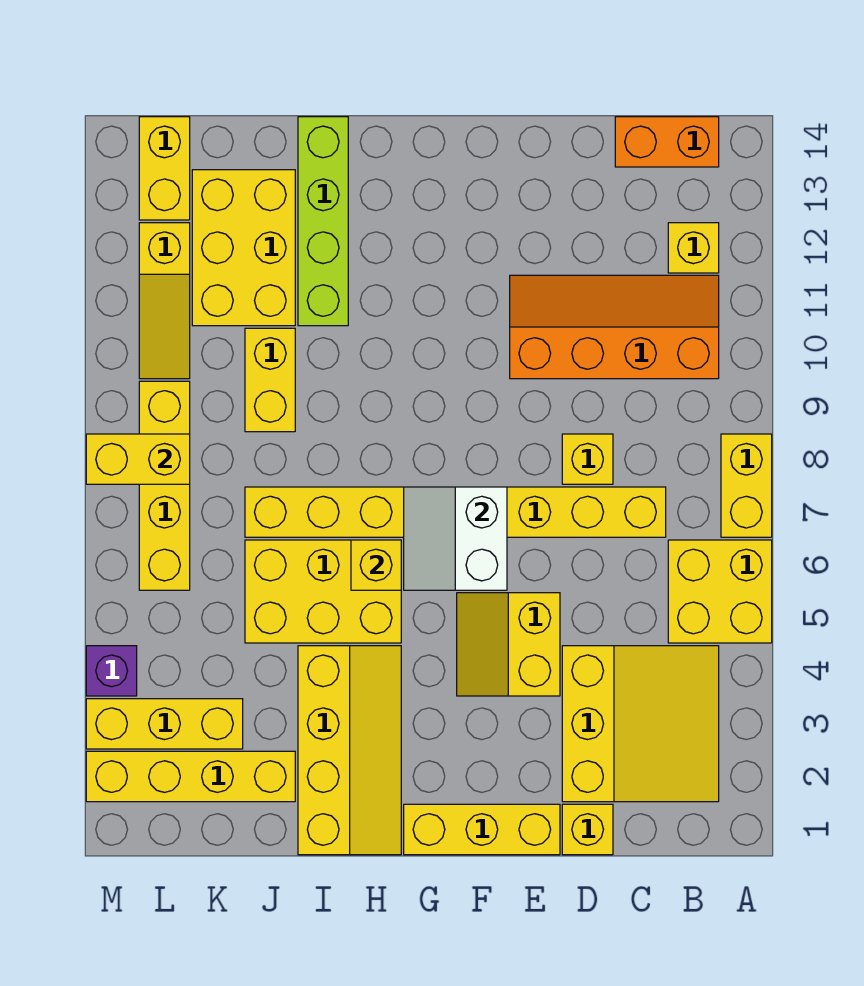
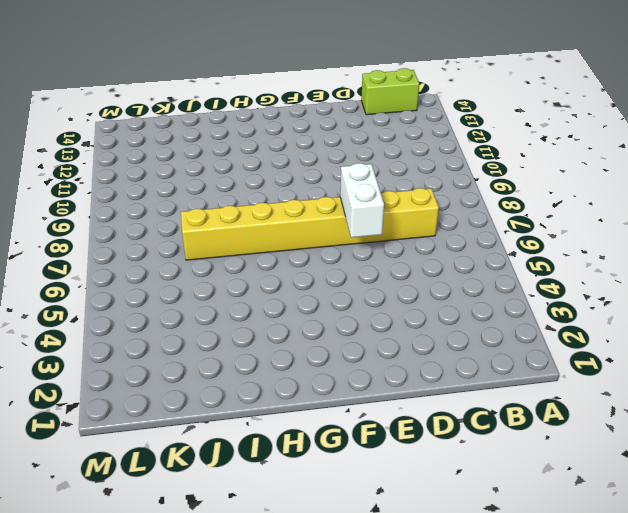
lime brick B14:C14 level 1 -> orange brick B14:C14 level 1
white brick E6:E7 level 2 -> none
none -> yellow brick A5:B6 level 1
none -> yellow brick A7:A8 level 1
none -> yellow slope B2:D4 level 1 top D

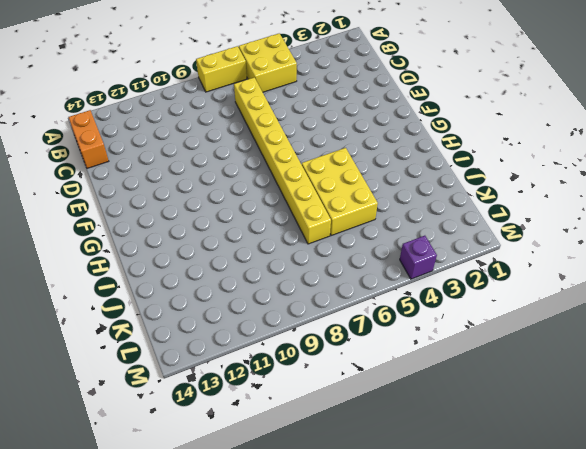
none -> yellow slope B2:D4 level 1 top D
none -> orange slope B10:E11 level 1 top 10
none -> yellow brick B12 level 1

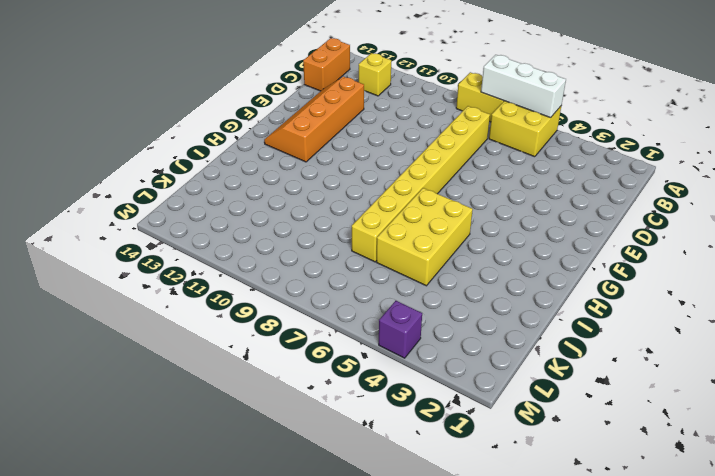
white brick A5:A7 level 2 -> none
orange slope D12:G13 level 1 top 12 -> orange slope B10:E11 level 1 top 10
none -> yellow slope B2:D4 level 1 top D
none -> yellow brick D1 level 1
none -> yellow brick D8 level 1

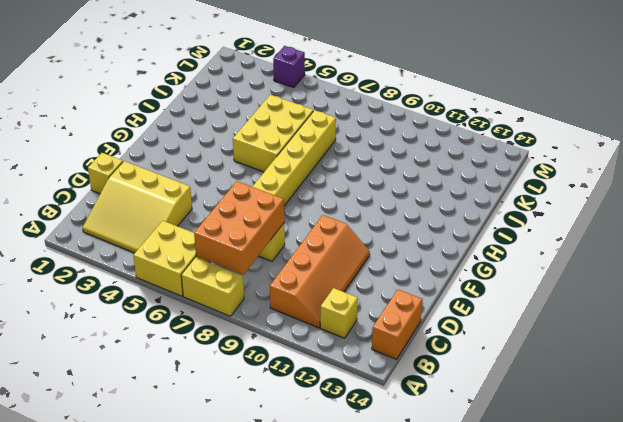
orange brick B7:D8 level 2 -> none
none -> yellow brick E1:G1 level 1
none -> yellow slope E4:F5 level 1 top E
none -> yellow slope H1:I4 level 1 top I

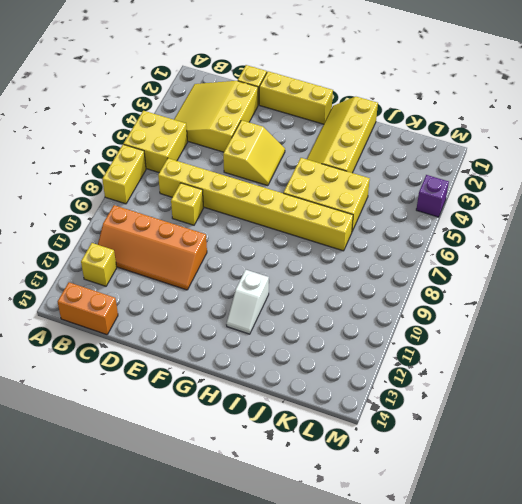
white slope H11:H12 level 1 top 11 -> none
none -> lime brick I11:I14 level 1
none -> yellow brick J2:M2 level 1
none -> yellow brick J9:J10 level 1

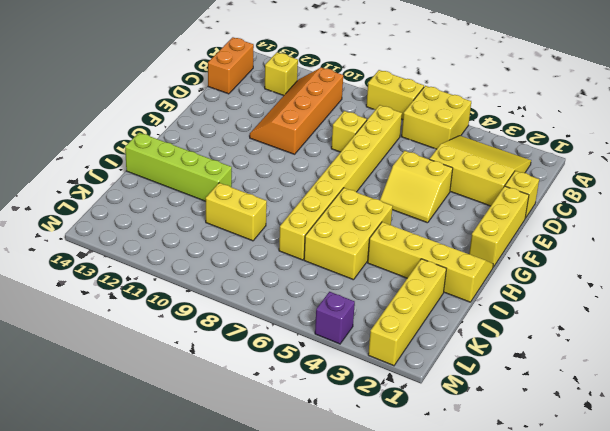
none -> yellow brick J11:K13 level 1
none -> yellow brick K3:M3 level 1
none -> yellow brick L6:L9 level 1

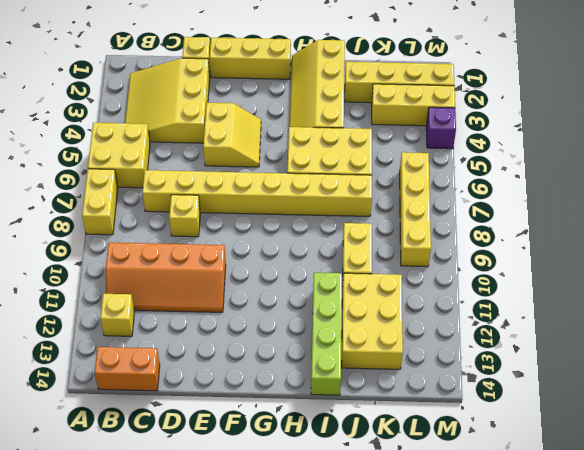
none -> yellow slope L10:L12 level 1 top 12
none -> yellow brick L13:L14 level 1
none -> white slope F6:G7 level 2 top F

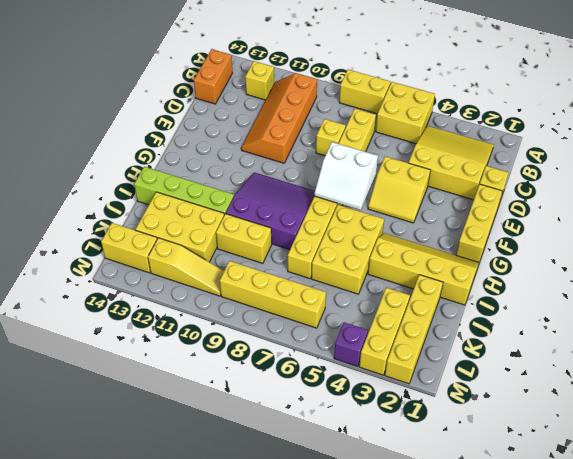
purple slope G8:I10 level 1 top I -> none
none -> yellow brick H6 level 2
none -> yellow brick L8:M8 level 2

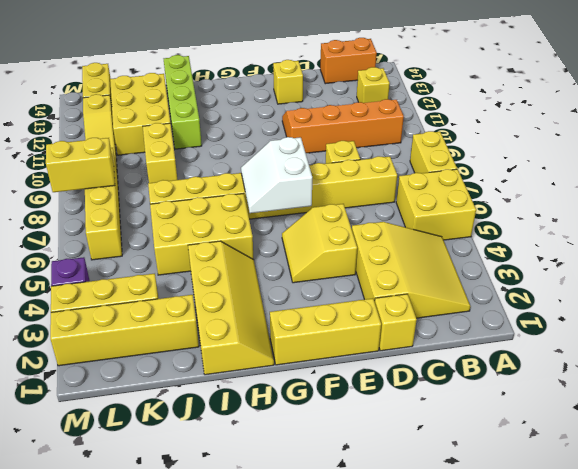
yellow brick E13 level 1 -> yellow brick H6 level 2

